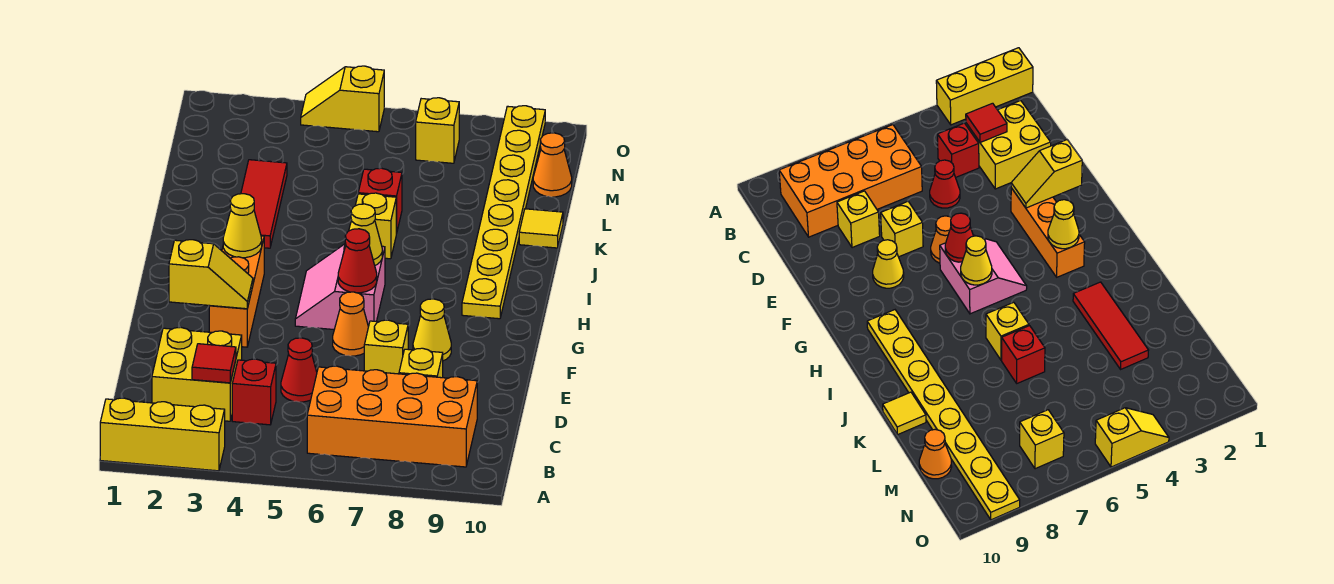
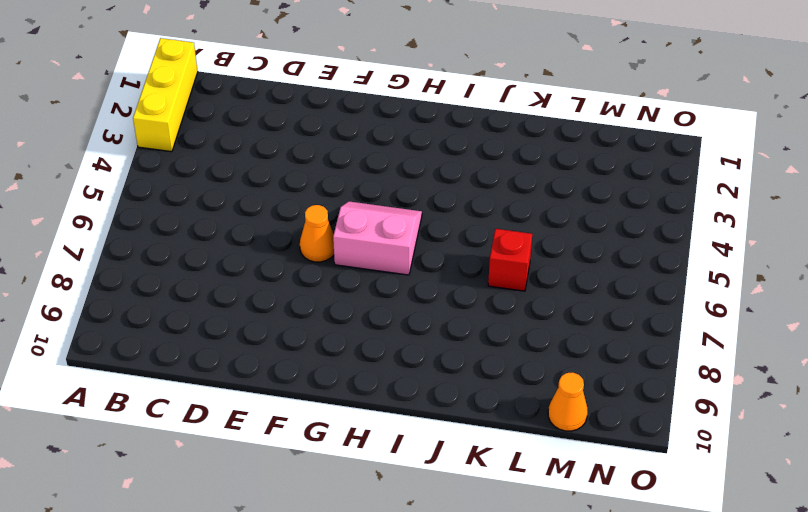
none -> orange brick B6:C9 level 1
none -> yellow brick C2:D3 level 1
none -> red brick C4 level 1

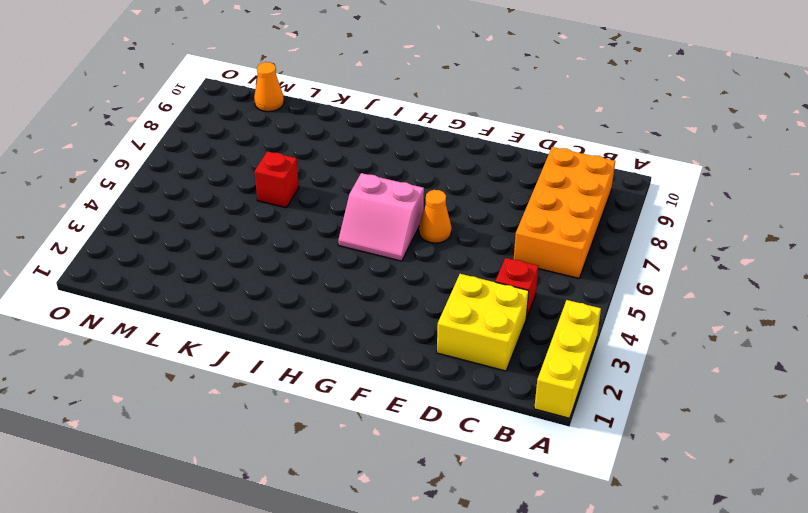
none -> red cone D5 level 1
none -> yellow brick D8 level 1
none -> yellow brick E7 level 1

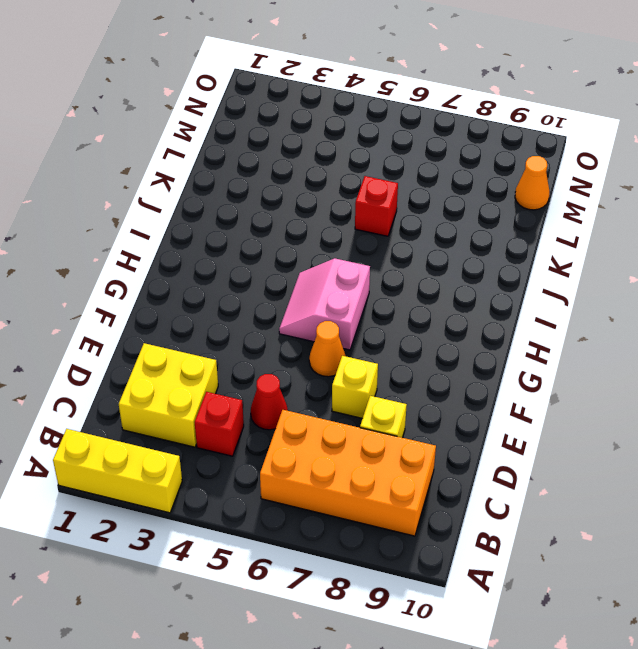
none -> orange brick F3:H3 level 1
none -> yellow cone F8 level 1
none -> yellow plate H9:O9 level 1

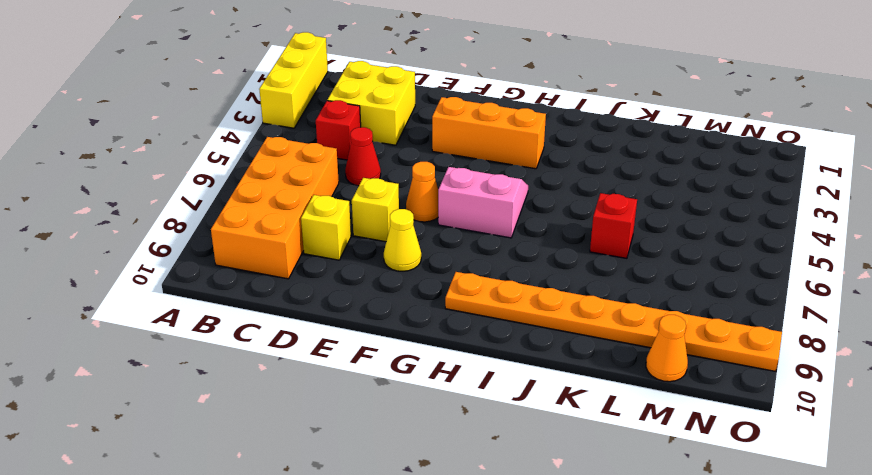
orange plate H9:O9 level 1 -> yellow plate H9:O9 level 1
none -> red tile J3:L3 level 1
none -> yellow brick J6 level 1
none -> yellow tile K10 level 1

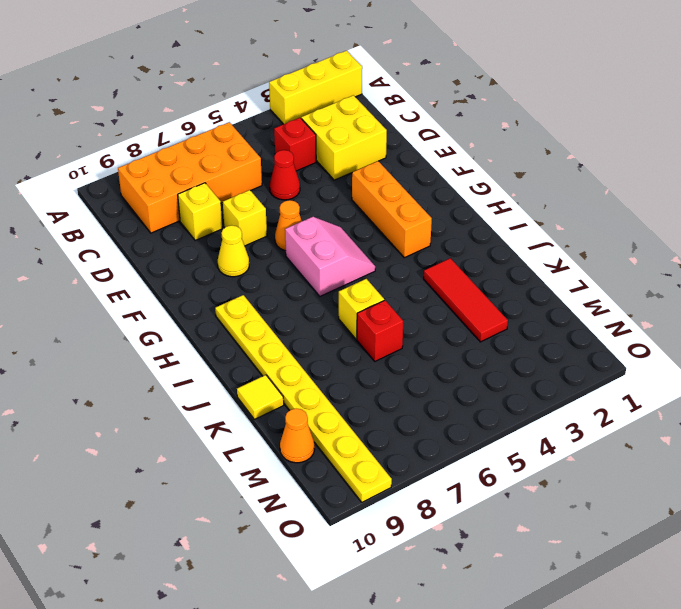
none -> yellow brick N7 level 1
none -> yellow slope O4:O5 level 1 top 5
none -> red tile C3 level 2

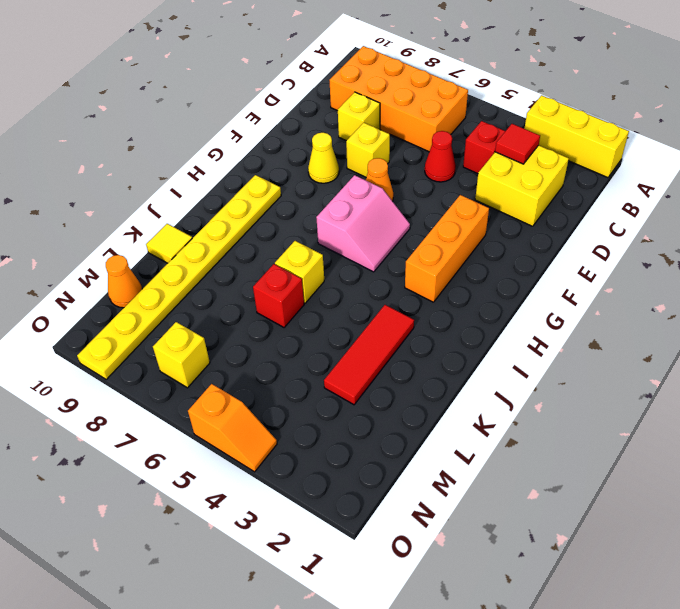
orange slope O4:O5 level 1 top 5 -> yellow slope O4:O5 level 1 top 5
none -> yellow slope F2:F3 level 2 top 2
none -> red cone G6 level 2
none -> yellow cone H3 level 2

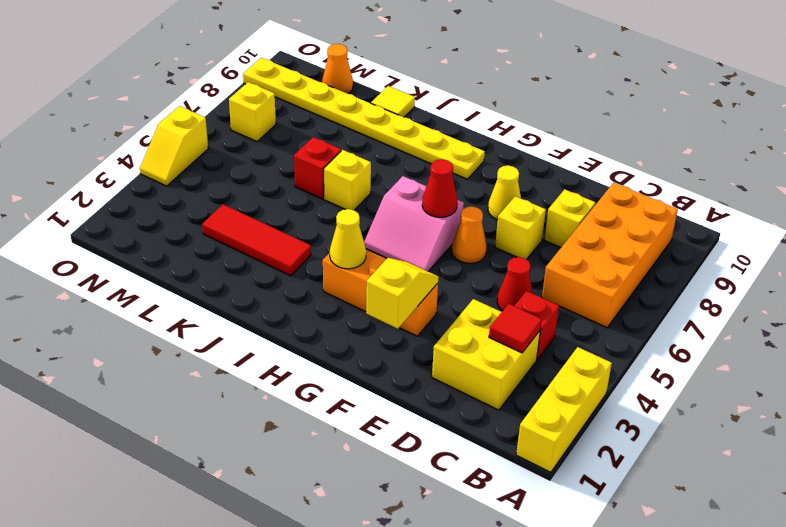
none -> yellow cone H6 level 2

